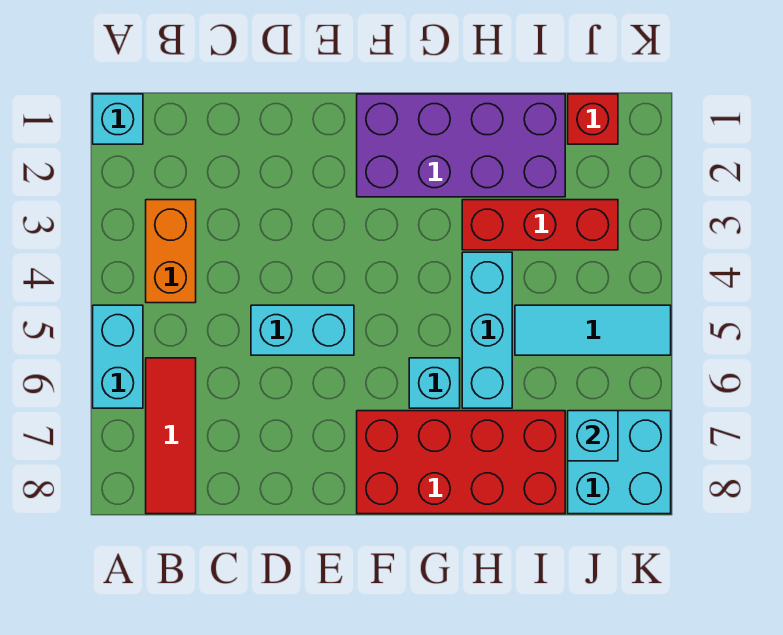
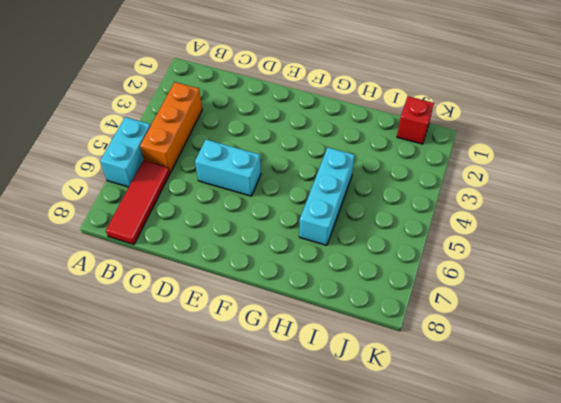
orange brick B3:B5 level 1 -> orange brick B3:B4 level 1
none -> cyan brick A1 level 1
none -> purple brick F1:I2 level 1
none -> red brick F7:I8 level 1

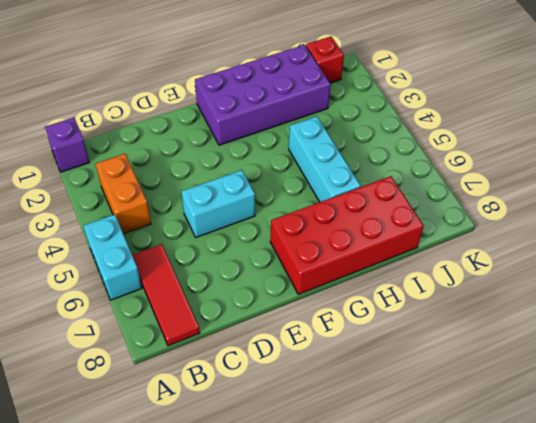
purple brick A1 level 1 -> cyan brick A1 level 1
none -> cyan brick G6 level 1
none -> red brick H3:J3 level 1
none -> cyan tile I5:K5 level 1

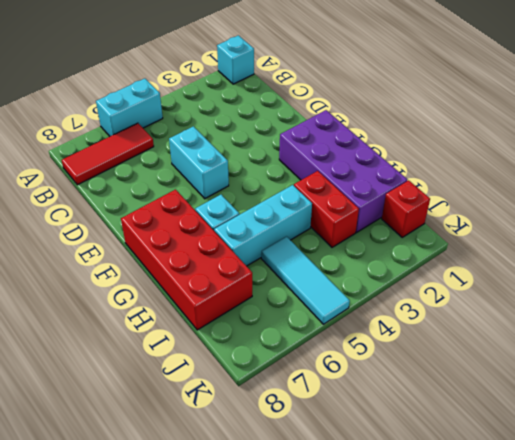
red brick H3:I3 level 1 -> red brick H3:J3 level 1
none -> orange brick B3:B4 level 1
none -> cyan brick J7:K8 level 1
none -> cyan brick J7 level 2

